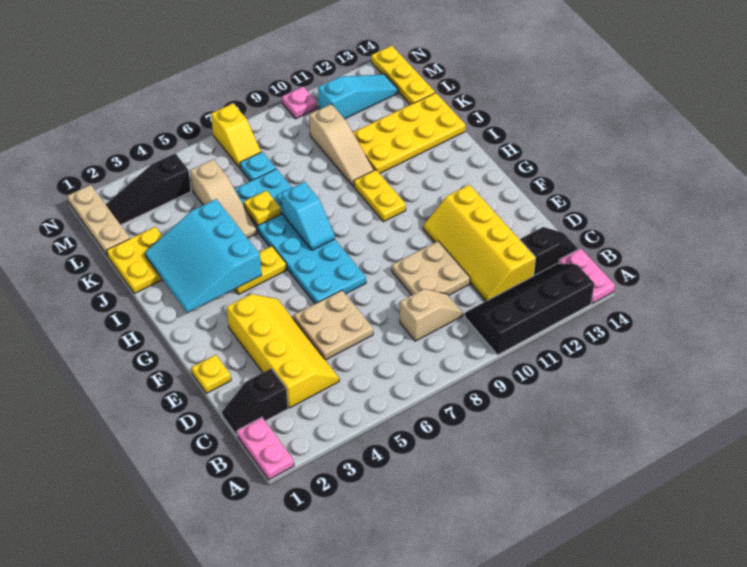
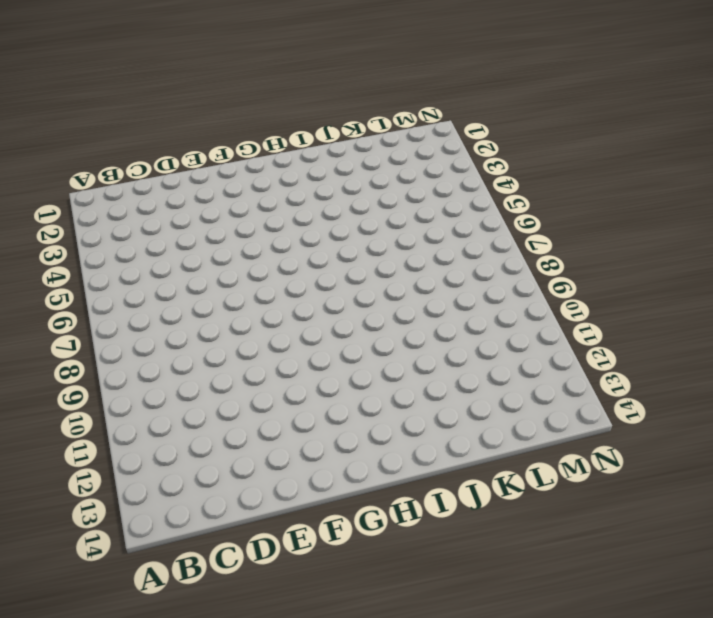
none -> pink plate A1:B1 level 1
none -> black slope A10:B13 level 1 top A
none -> pink plate A14:B14 level 1

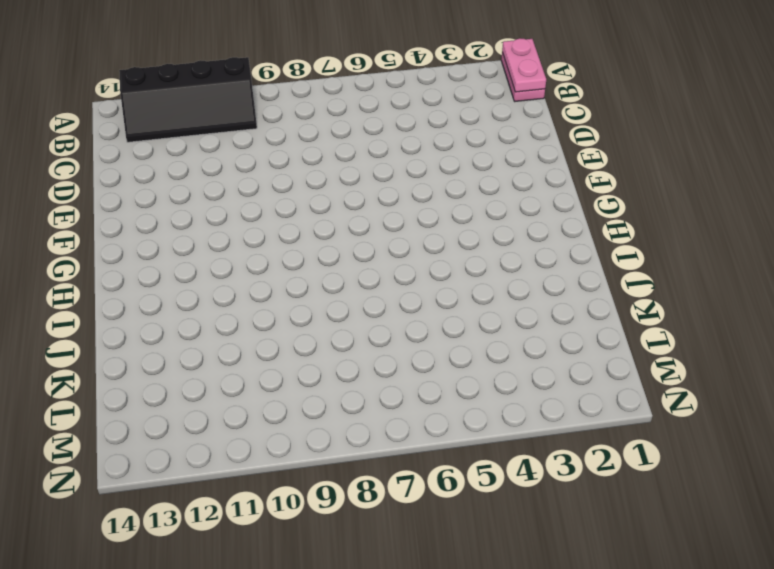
pink plate A1:B1 level 2 -> pink plate A14:B14 level 1
none -> black slope C1:C2 level 1 top 2
none -> yellow slope C3:F4 level 1 top 3
none -> tan slope C8:C9 level 1 top 8

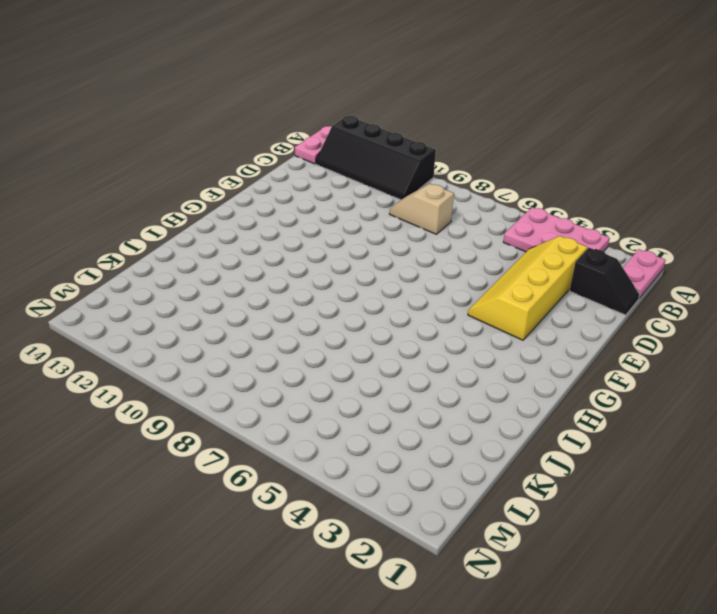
pink plate A3:B5 level 1 -> none
none -> yellow slope C11:F12 level 1 top 12
none -> black slope C13:C14 level 1 top 13
none -> tan plate D5:E6 level 1

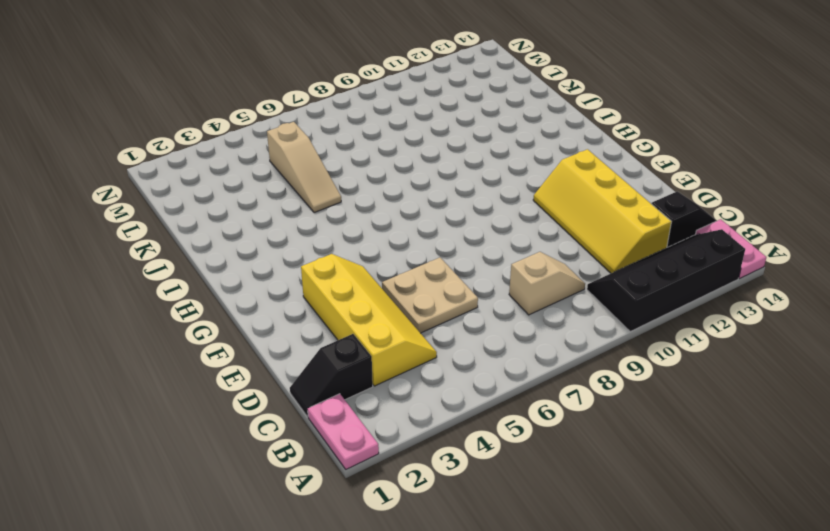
none -> tan plate D9:E10 level 1
none -> yellow plate E1 level 1
none -> cyan plate F6:K7 level 1

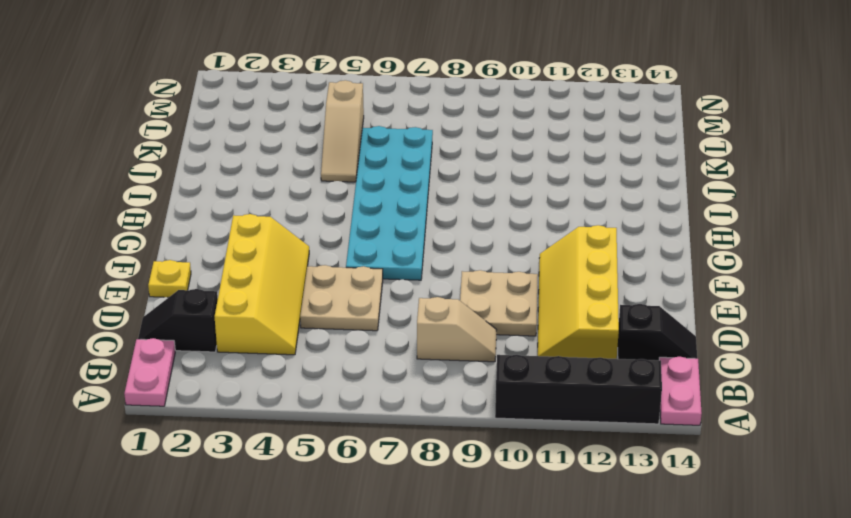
none -> yellow plate H4:H5 level 1
none -> yellow plate H10:I10 level 1
none -> yellow plate J1:K2 level 1

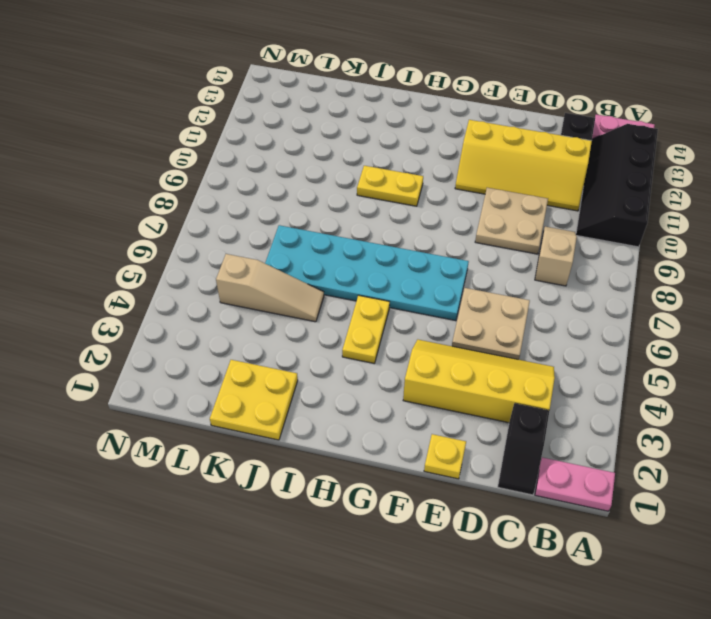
none -> tan slope J10:L10 level 1 top L
none -> yellow plate J11:K14 level 1
none -> tan plate L1:N1 level 1

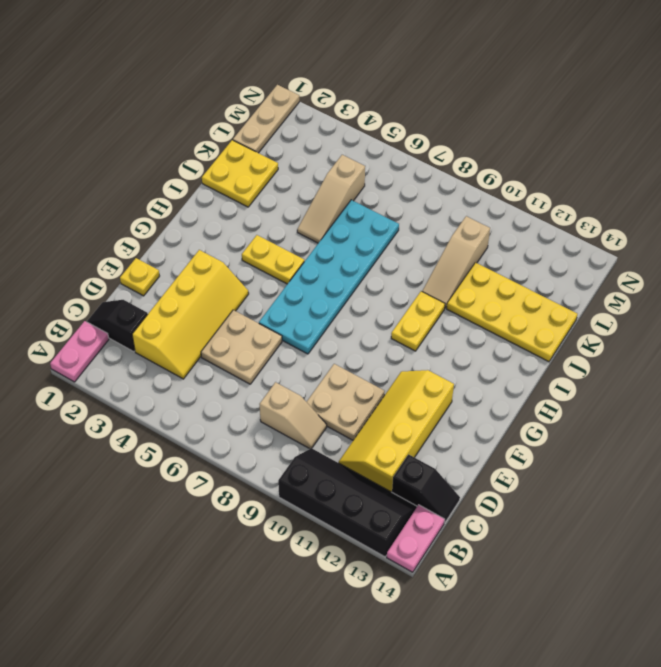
none -> cyan plate L7 level 1
none -> yellow plate L14:N14 level 1
none -> black slope M2:M4 level 1 top 4

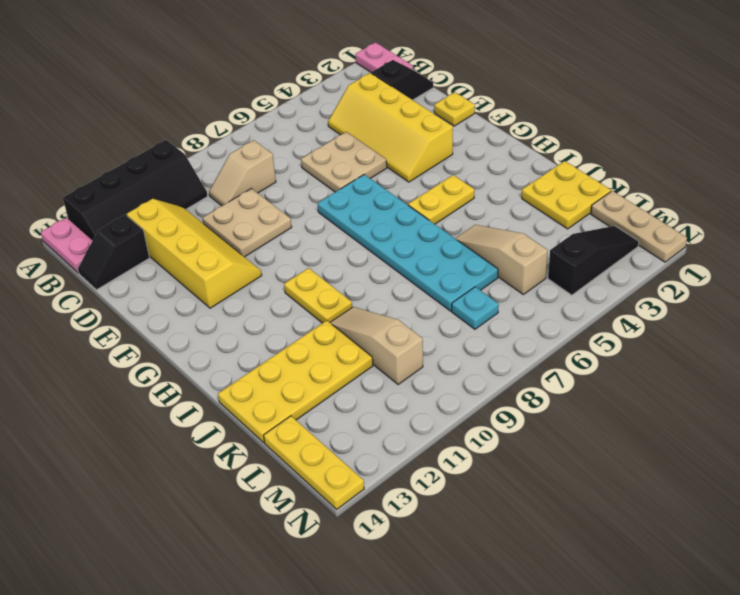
none -> yellow slope M7:N7 level 1 top N
none -> cyan slope M11:M13 level 1 top 11
none -> pink plate N10 level 1

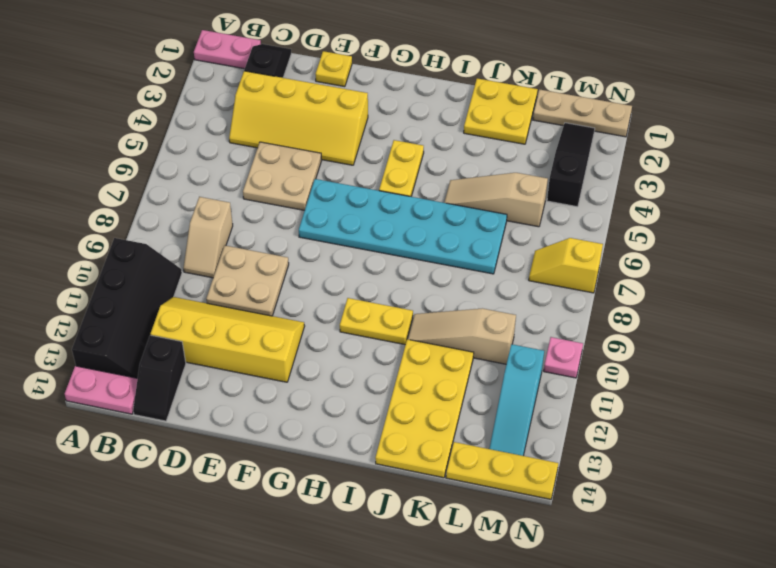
none -> cyan plate L7 level 1
none -> cyan slope H2:J4 level 2 top 4
none -> cyan slope H7:I7 level 2 top I

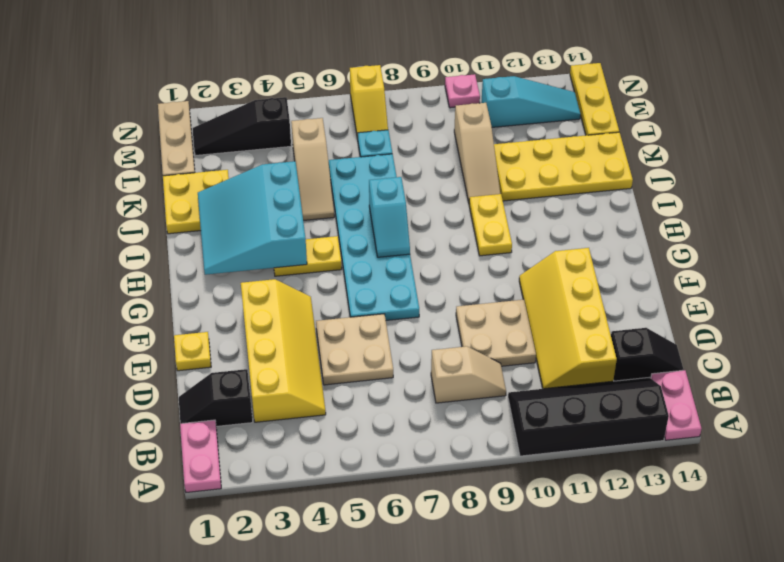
none -> yellow plate J6 level 2

